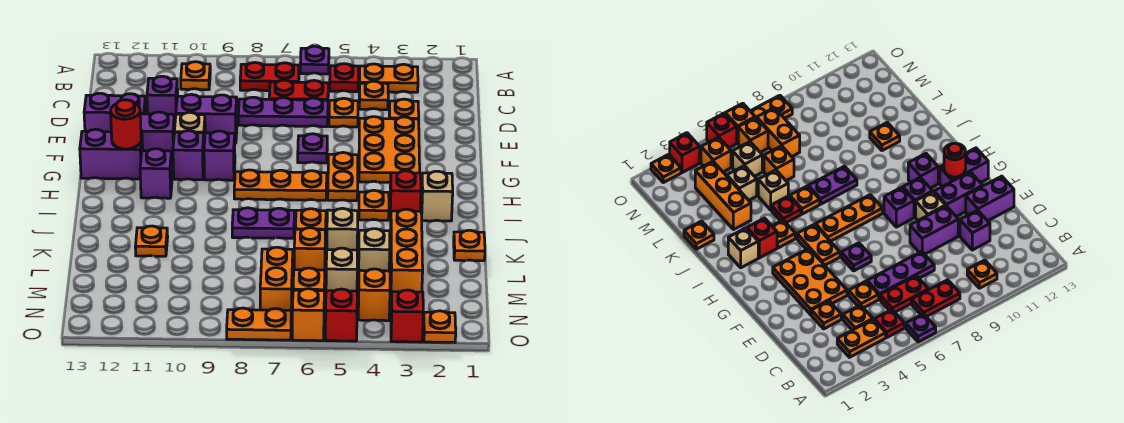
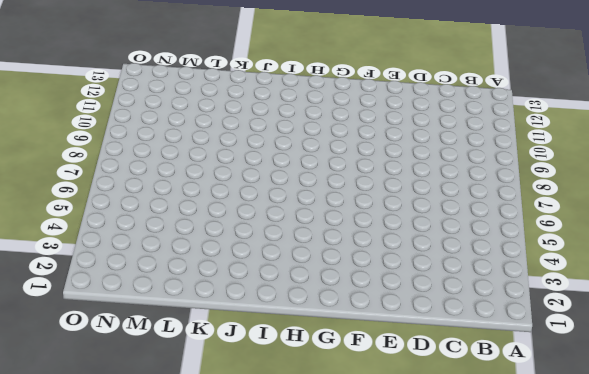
none -> purple plate A6 level 1
none -> orange plate B3:B4 level 1
none -> red plate B5 level 1
none -> red plate B7:B8 level 1

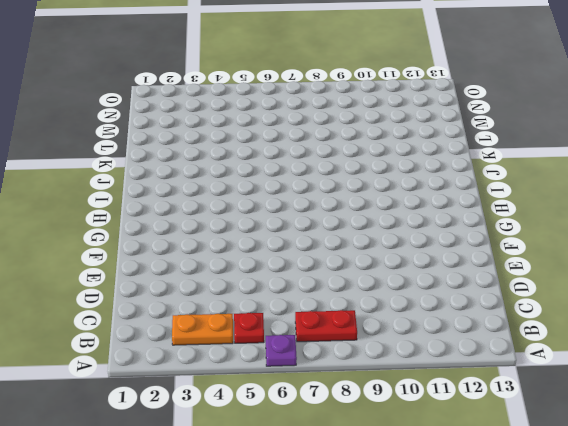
none -> orange plate B10 level 1
none -> orange plate C4 level 1
none -> red plate C6:C7 level 1
none -> orange plate D3 level 1

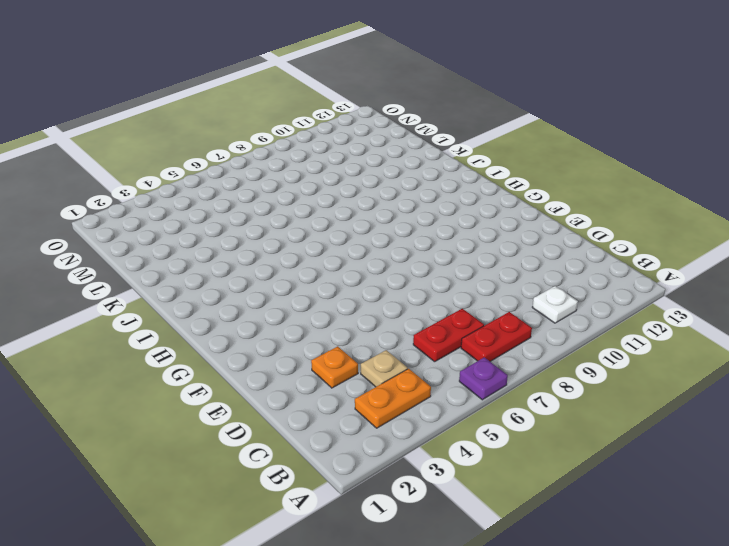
white plate B10 level 1 -> orange plate B10 level 1
tan plate C4 level 1 -> orange plate C4 level 1
none -> red plate B5 level 1
none -> orange plate D5 level 1
none -> purple plate D6:D8 level 1
none -> purple brick D11 level 1

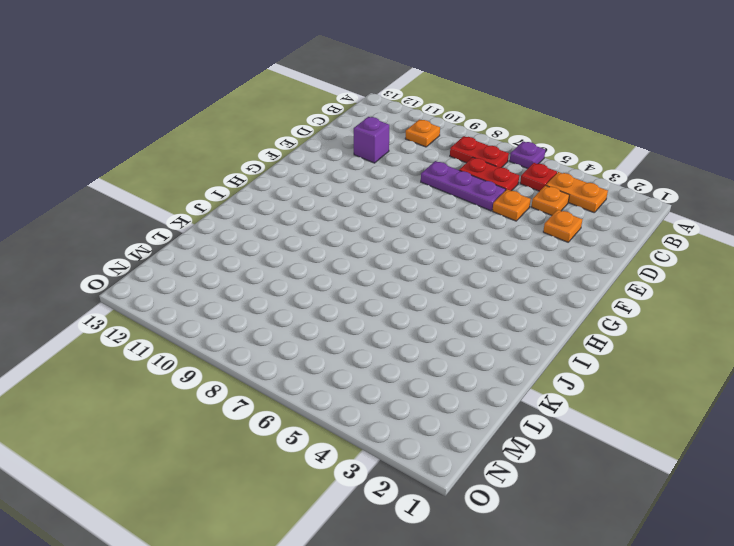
none -> orange plate E3:G4 level 1
none -> purple brick E9:E10 level 1
none -> purple brick E12:E13 level 1
none -> purple plate F6 level 1

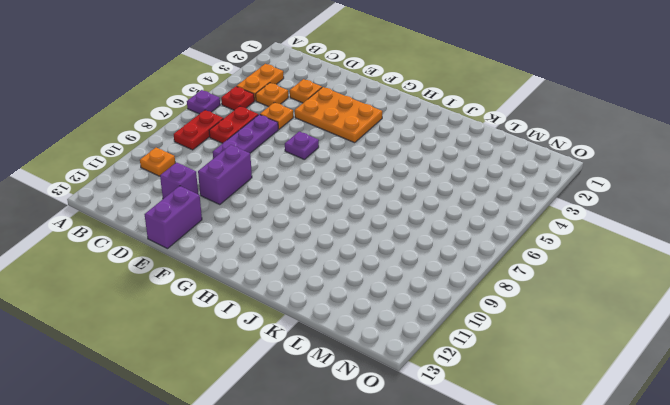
none -> tan brick F10 level 1
none -> purple brick F11:F12 level 1
none -> orange plate G5:H5 level 1
none -> purple brick G9 level 1

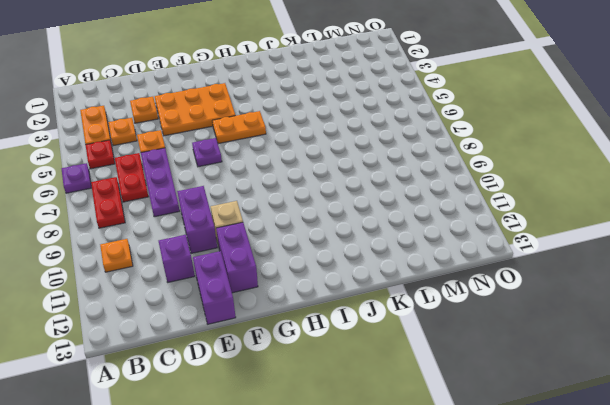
none -> purple brick G9 level 1
none -> purple brick G10 level 1
none -> purple brick G12:G13 level 1
none -> orange plate H6:H8 level 1

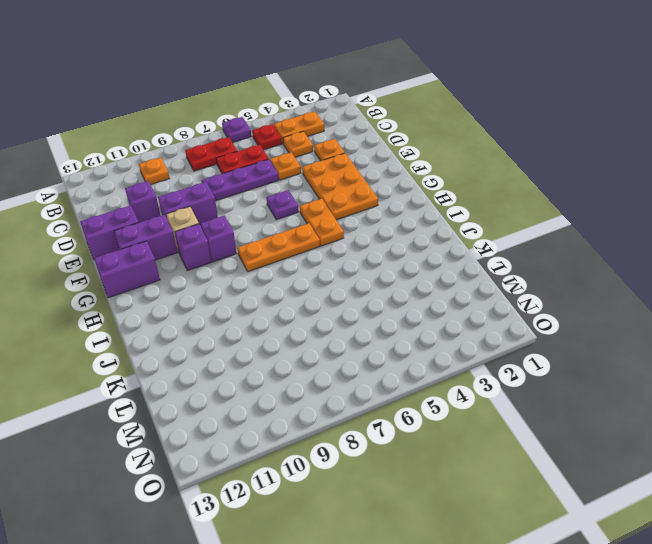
none -> purple brick H11 level 1
none -> tan brick I2 level 1
none -> red brick I3 level 1
none -> orange plate I4 level 1

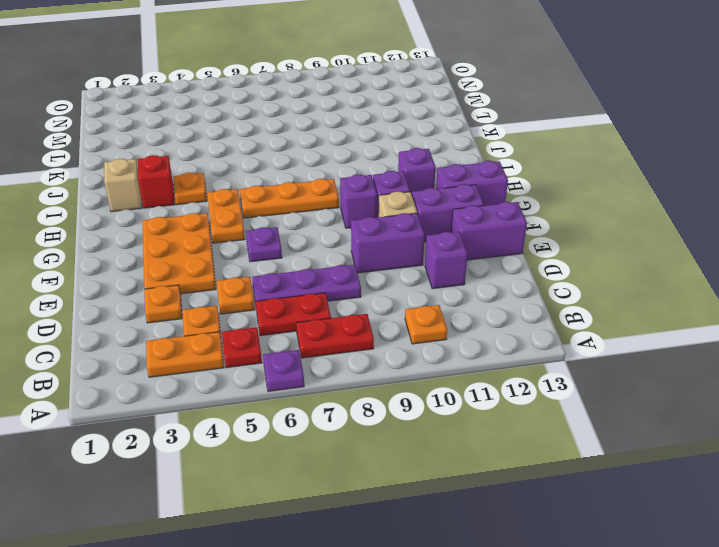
none -> red plate J5 level 1
none -> orange plate J6 level 1
none -> purple plate J7:J8 level 1
none -> orange plate K1 level 1

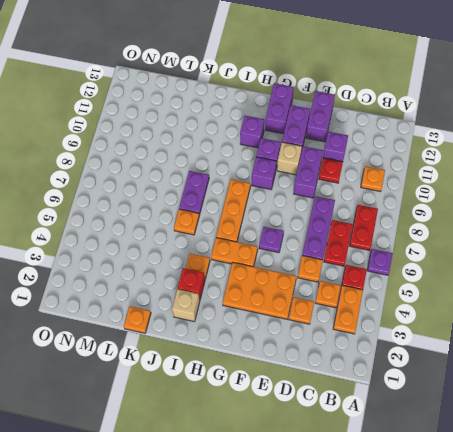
red plate D10 level 1 -> red plate J5 level 1
none -> orange brick K3:M3 level 1
none -> tan brick K5 level 1
none -> orange plate K11 level 1
none -> tan brick L4 level 1

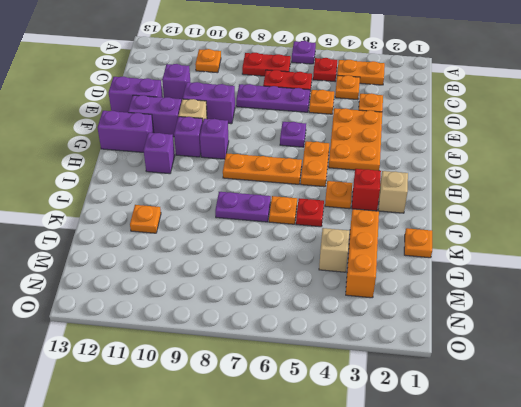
none -> tan brick K5 level 1
none -> orange brick L6 level 1
none -> tan brick M5 level 1
none -> orange brick M7:N7 level 1

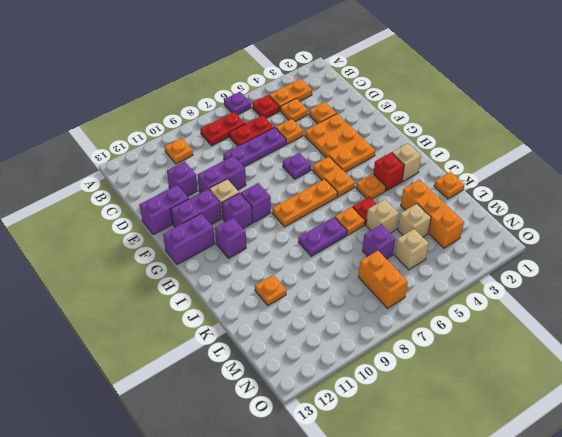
purple brick L6 level 1 -> orange brick L6 level 1
none -> orange brick N4 level 1
none -> orange brick N6 level 1
none -> orange plate O2 level 1
none -> red brick O3 level 1

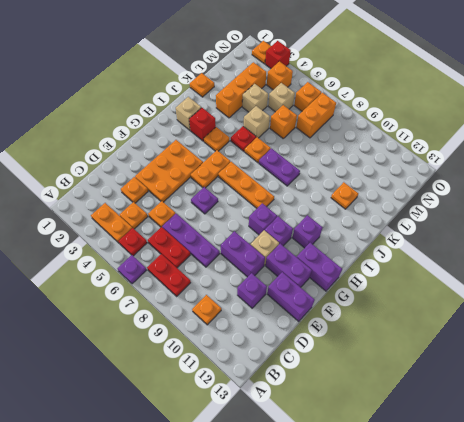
none -> red brick O5 level 1
none -> orange brick O6 level 1
none -> orange plate O7:O8 level 1
none -> red round brick G12 level 2

